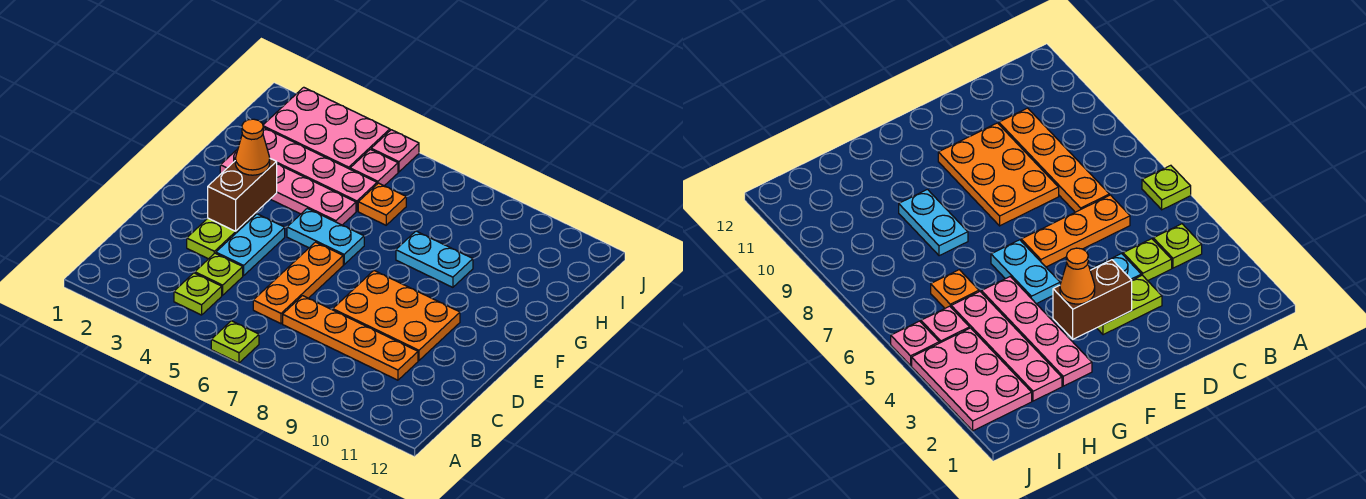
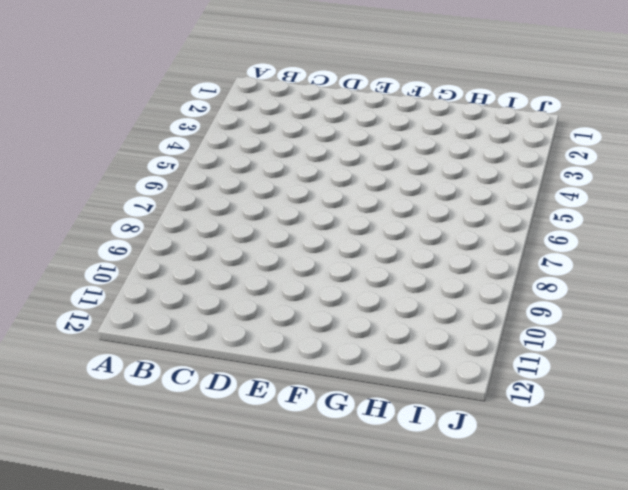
none -> lime plate A6 level 1
none -> lime plate B4 level 1
none -> lime plate C4 level 1

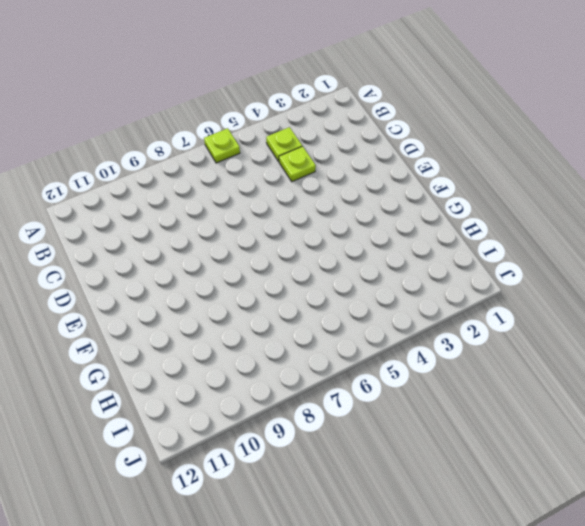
none -> orange plate C6:E6 level 1
none -> orange plate C7:C10 level 1
none -> lime plate D3:E3 level 1

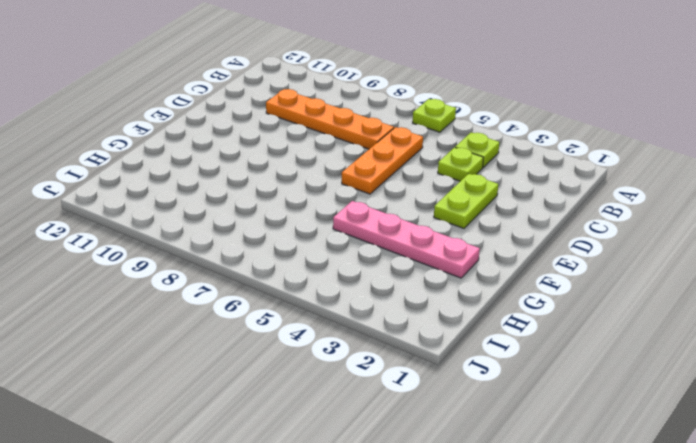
none -> cyan plate D4:E4 level 1
none -> orange plate D8:E10 level 1
none -> cyan plate F5:F6 level 1

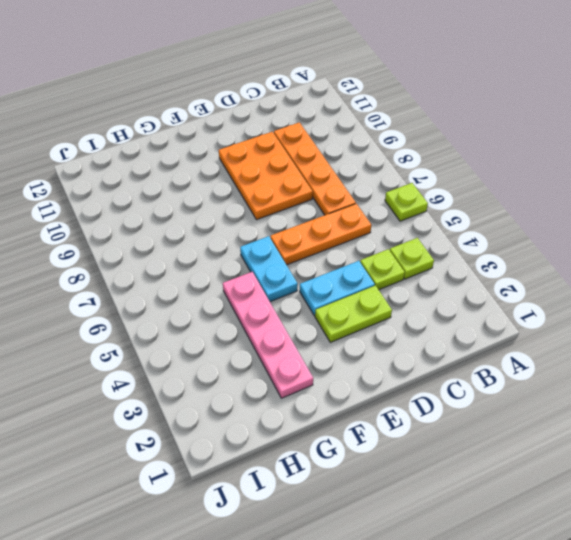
none -> cyan plate G8:G9 level 1
none -> pink plate H2:H5 level 1
none -> orange plate H6 level 1

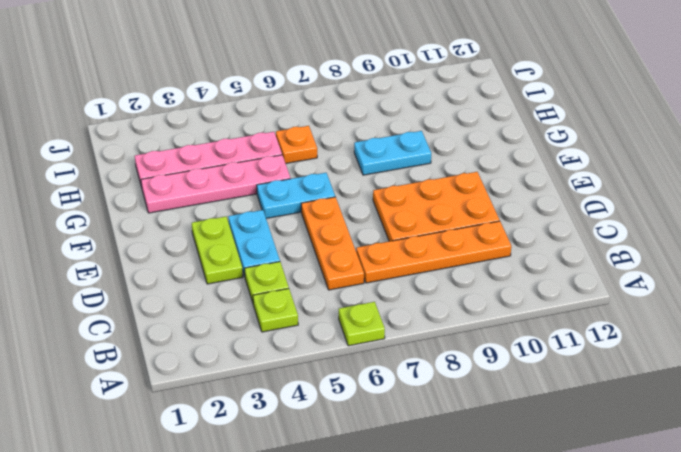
none -> pink plate I2:J4 level 1
none -> pink plate I5 level 1
none -> pink plate J5 level 1

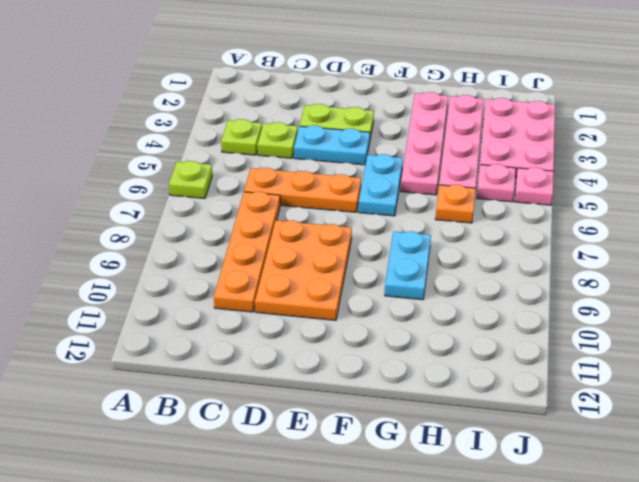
none -> brown brick E3:F3 level 2
none -> orange cone F3 level 3

